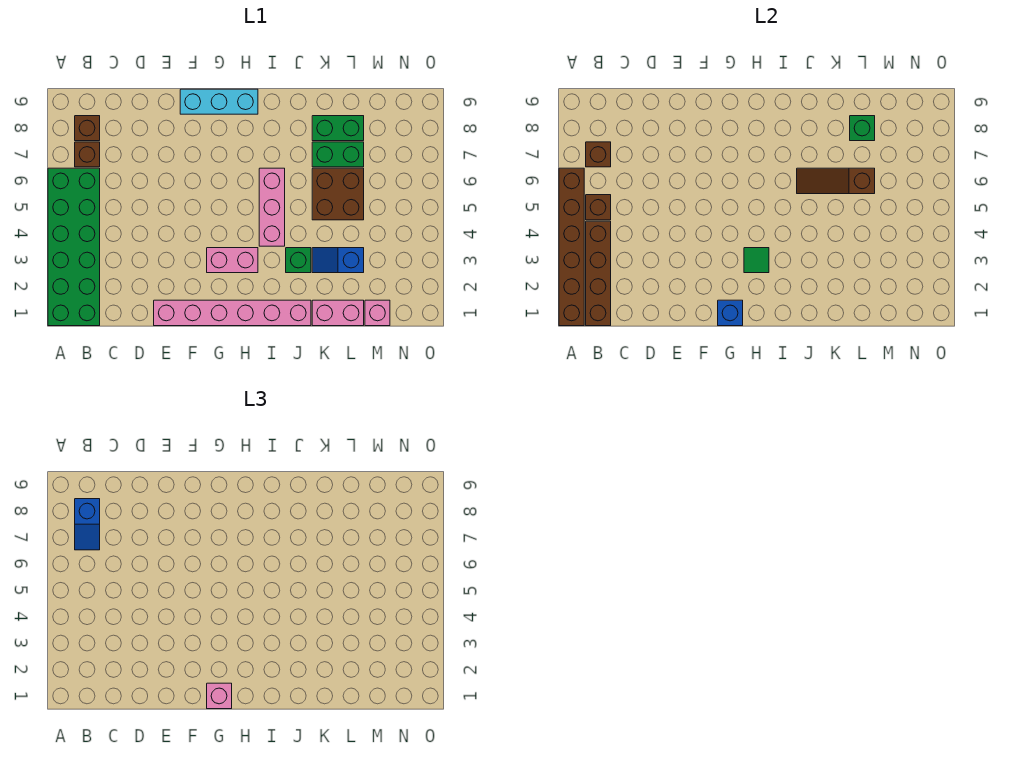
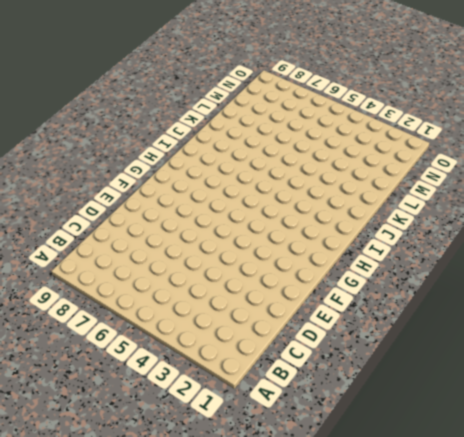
none -> green brick A1:B6 level 1
none -> brown brick B7 level 1
none -> brown brick B8 level 1

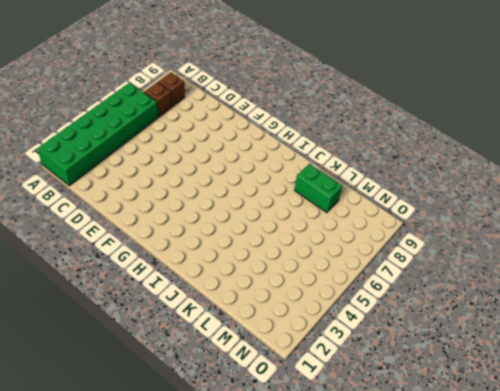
none -> pink brick E1:J1 level 1
none -> cyan brick F9:H9 level 1
none -> pink brick G3:H3 level 1

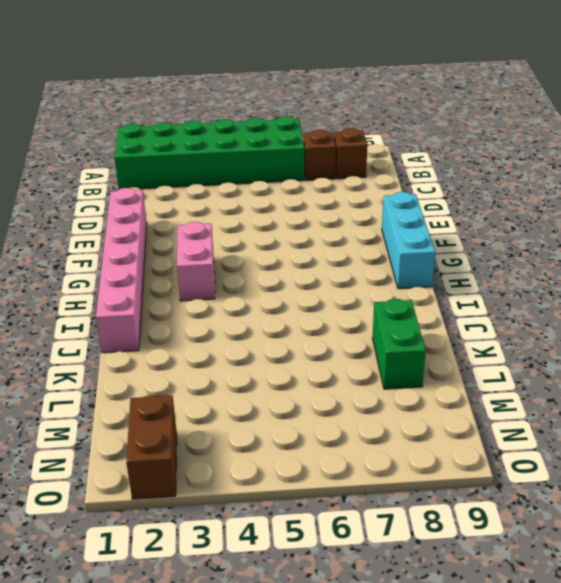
brown brick N2:O2 level 1 -> none
none -> pink brick I4:I6 level 1
none -> green brick J3 level 1
none -> pink brick K1:L1 level 1

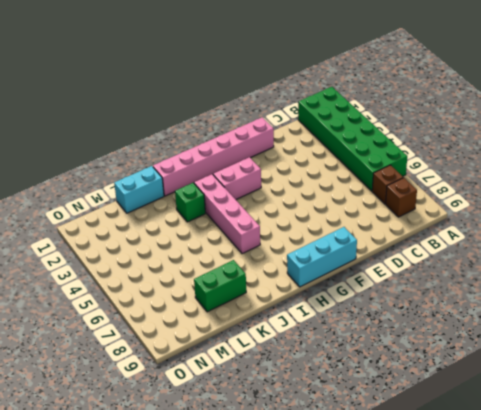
pink brick I3:I6 level 1 -> pink brick I4:I6 level 1
cyan brick K1:L1 level 1 -> pink brick K1:L1 level 1
none -> blue slope K3:L3 level 1 top L
none -> brown brick K5:L6 level 1
none -> green brick K7:L7 level 1

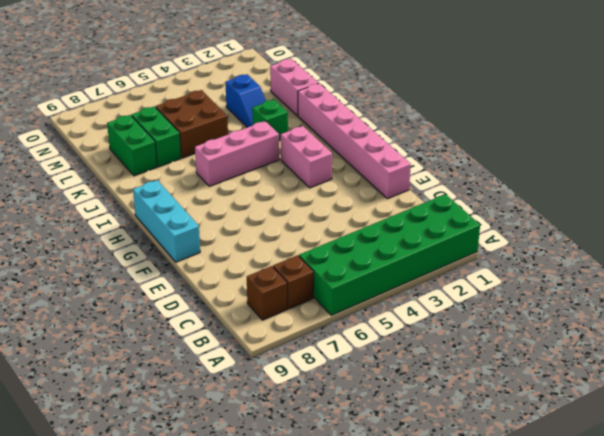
none -> pink brick M1 level 1
none -> brown brick A1:A6 level 2
none -> brown brick B1:B4 level 2

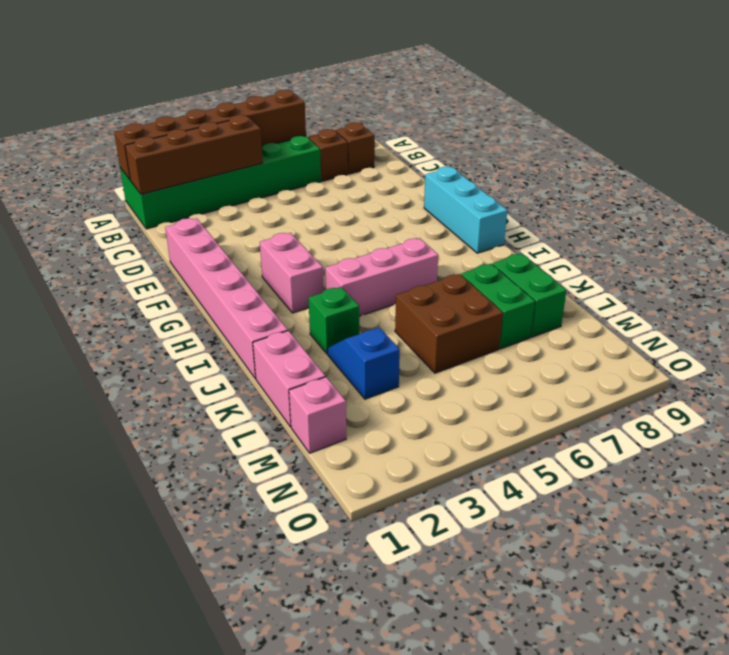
none -> brown brick B5 level 2
none -> brown brick B7 level 2
none -> blue brick G1 level 2

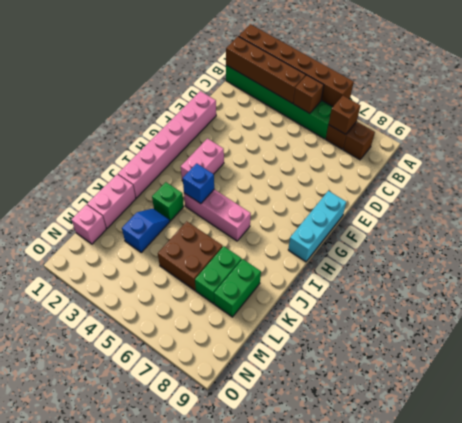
blue brick I4 level 2 -> blue brick G1 level 2
none -> green tile H3 level 2
none -> brown slope J6:L6 level 2 top L
none -> green brick L8 level 2

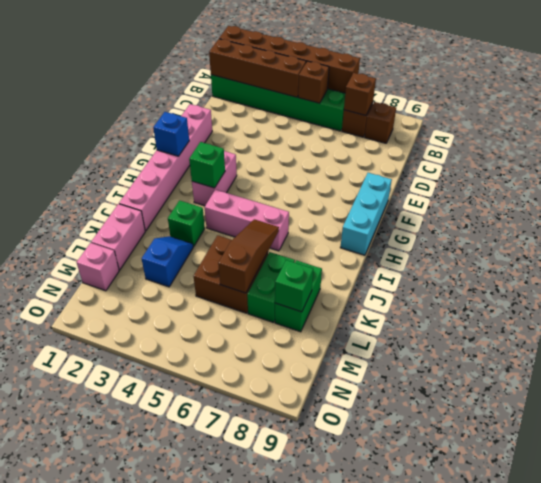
green brick H3 level 2 -> green tile H3 level 2
none -> blue slope B7:B8 level 3 top 8
none -> pink brick G1 level 3

